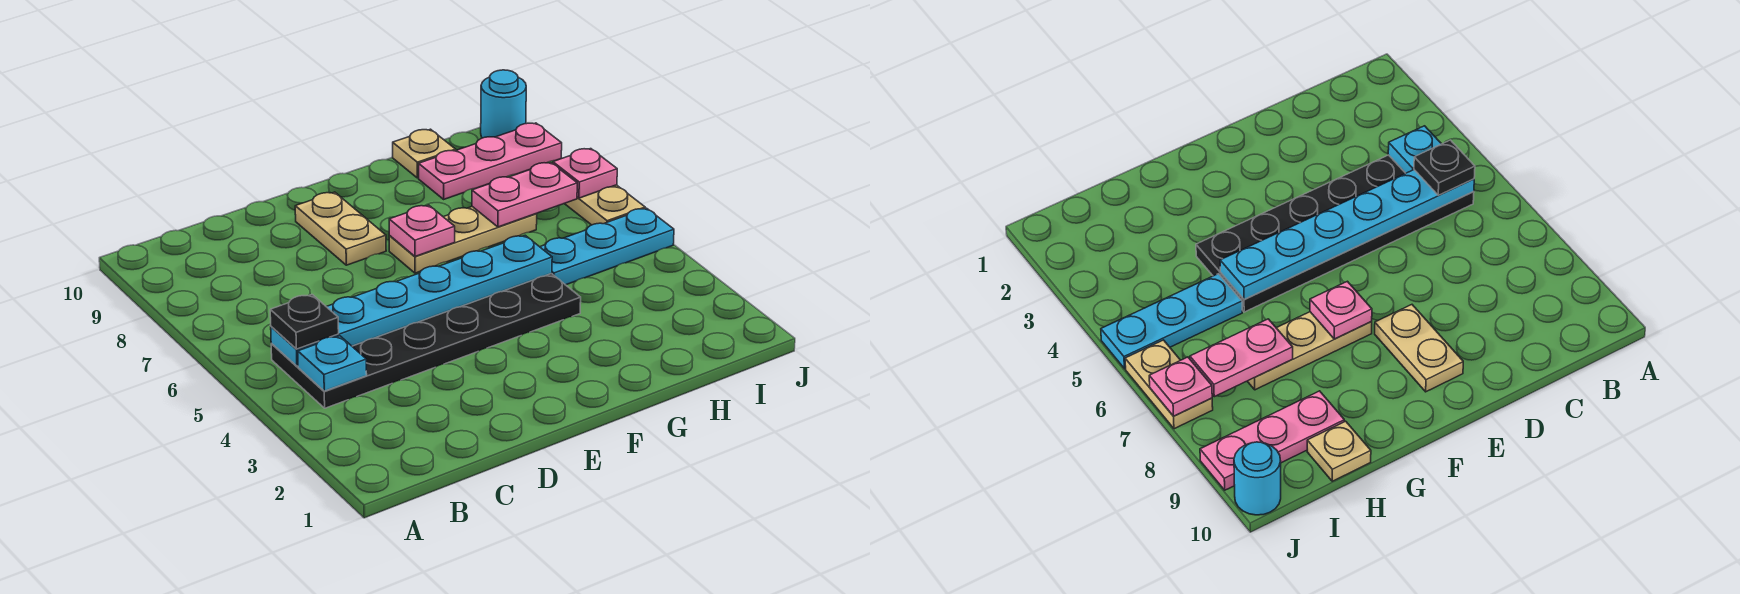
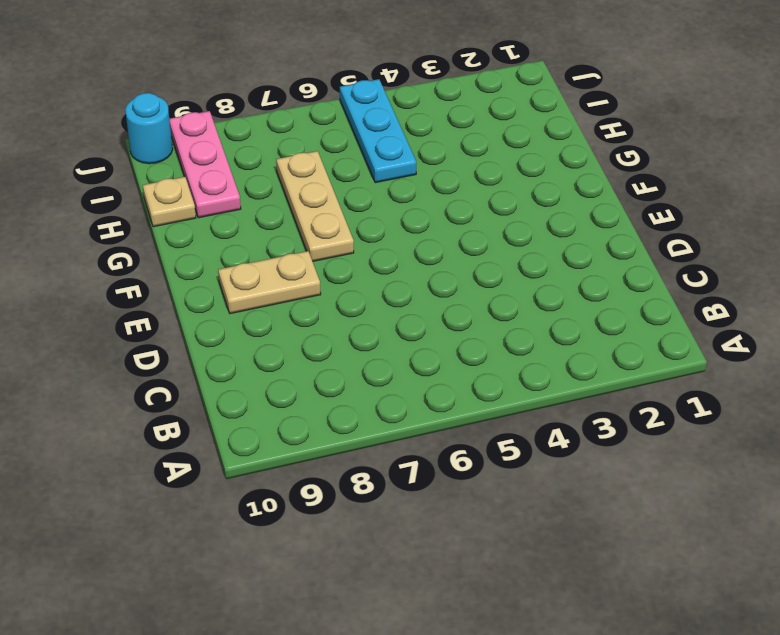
none -> black plate B4:G5 level 1
none -> tan plate J6:J7 level 1
none -> cyan plate B4 level 2

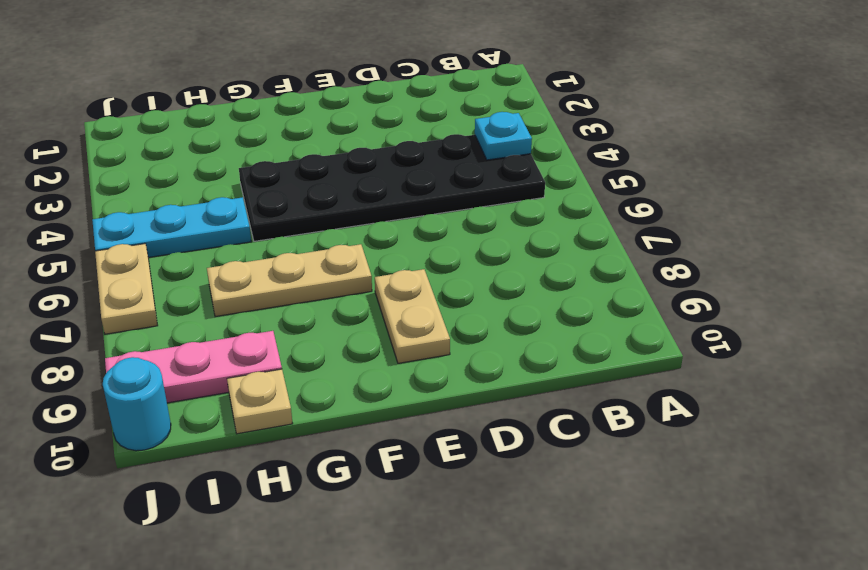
none -> cyan plate B5:G5 level 2
none -> pink plate F7 level 2
none -> pink plate H7:I7 level 2

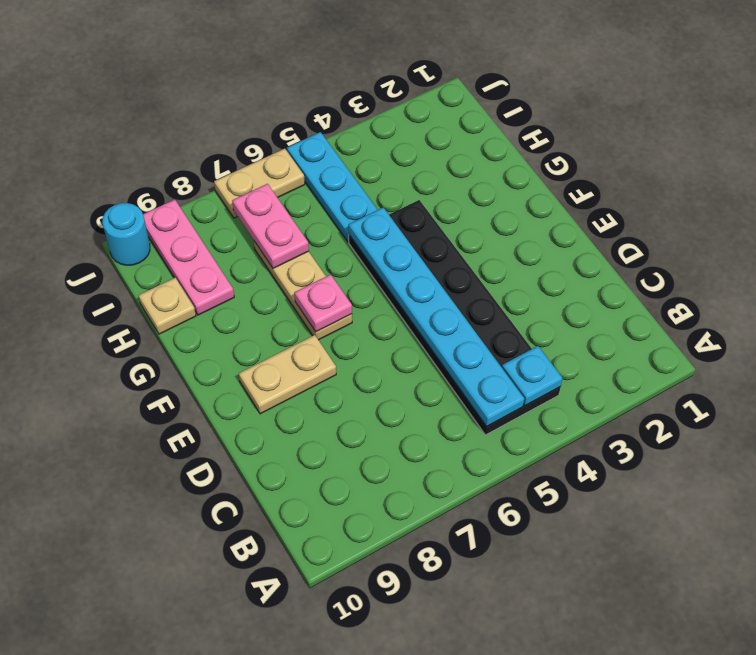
none -> pink plate J7 level 2
none -> black plate B5 level 3

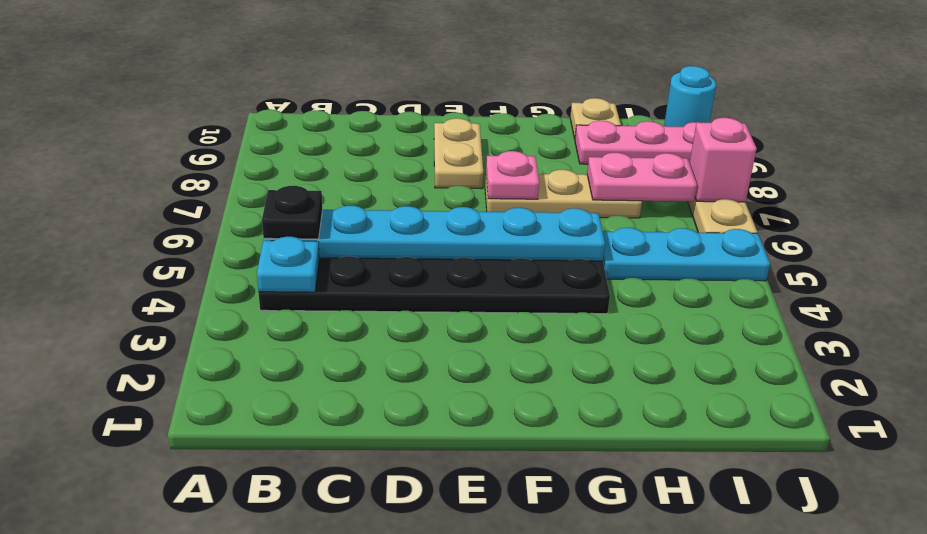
pink brick J7 level 2 -> pink plate J7 level 2

